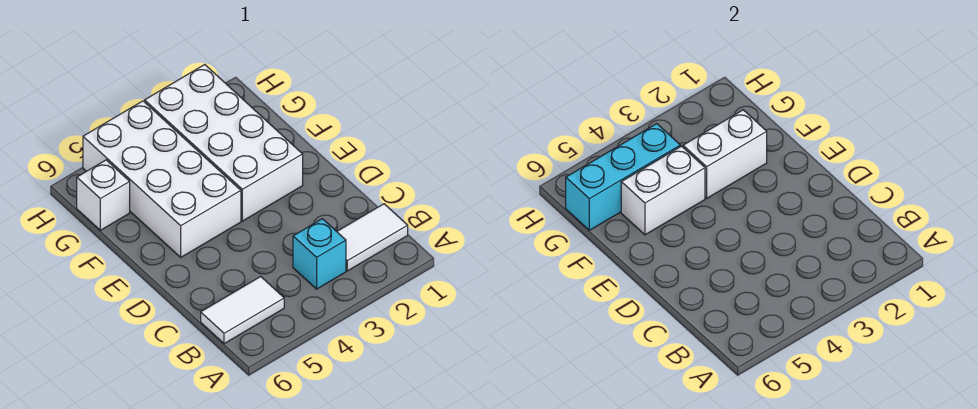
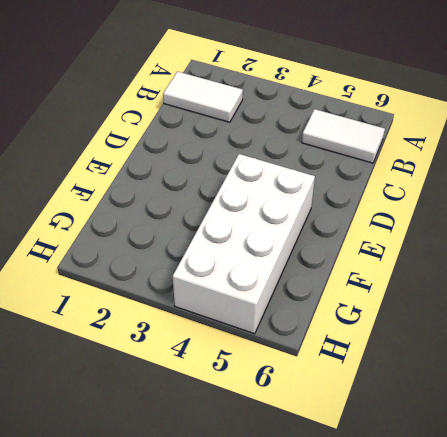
none -> cyan brick B3 level 1
none -> white brick E2:H3 level 1

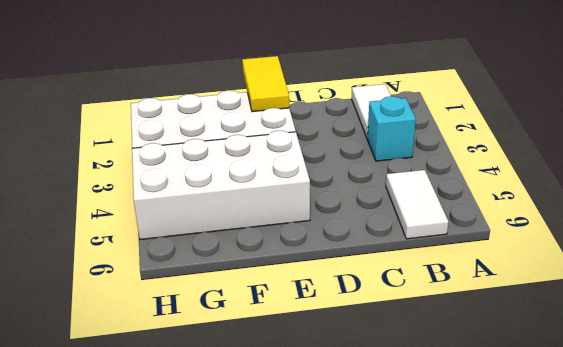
yellow tile E1:E2 level 2 -> none
none -> white brick G6 level 1
none -> white brick F2:F3 level 2

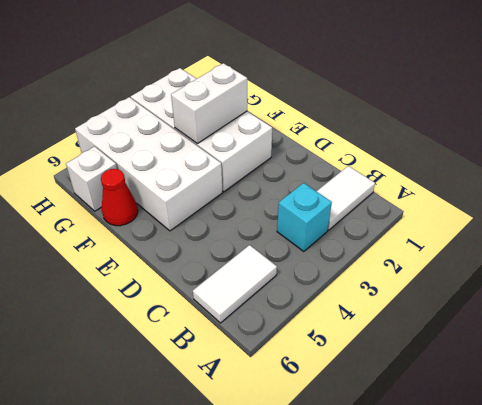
red cone F6 level 1 -> none
none -> white brick F4:F5 level 2
none -> cyan brick G4:G6 level 2

